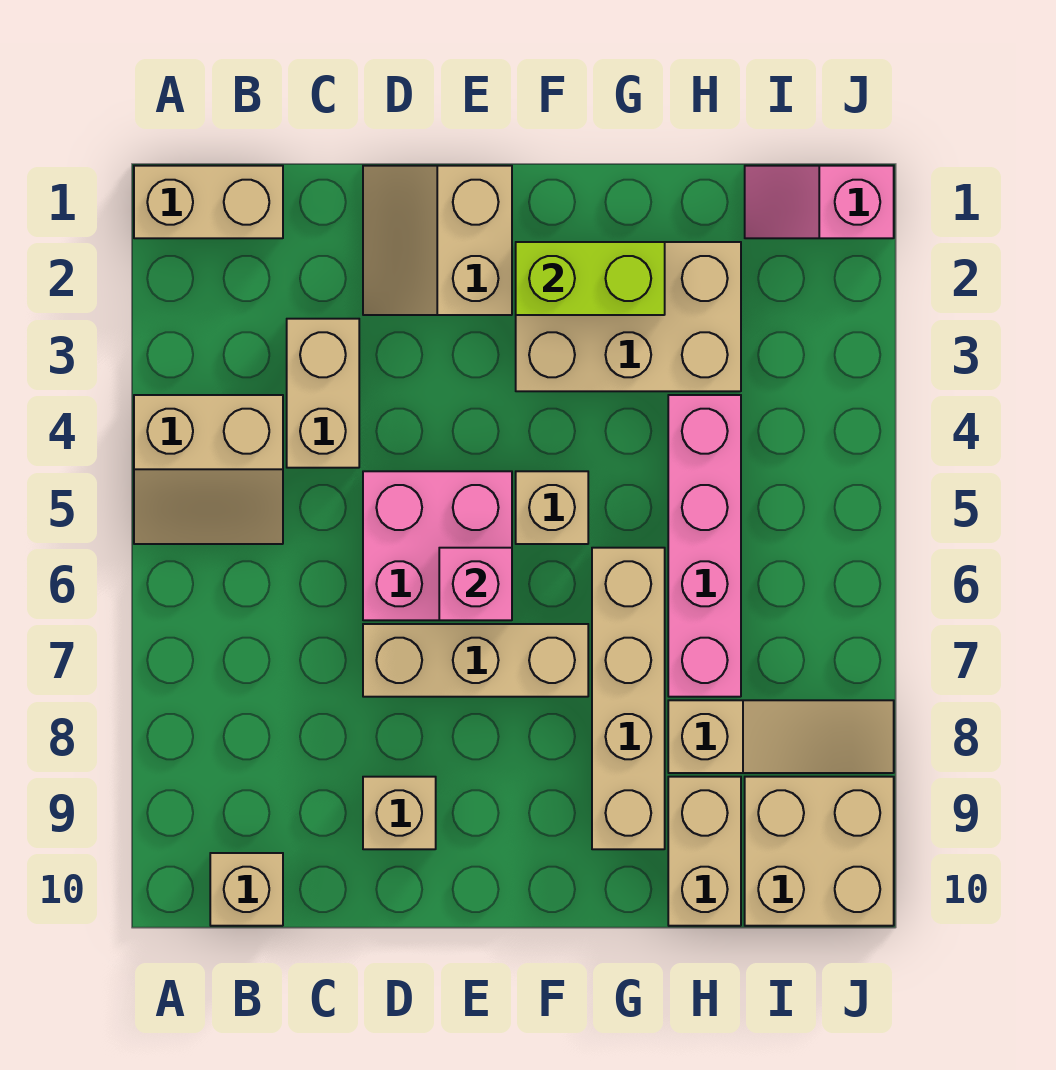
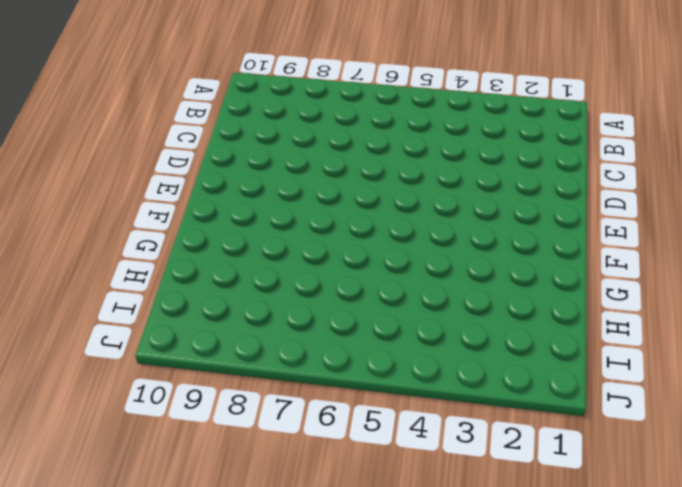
none -> tan brick A1:B1 level 1
none -> tan slope A4:B5 level 1 top 4
none -> tan brick B10 level 1

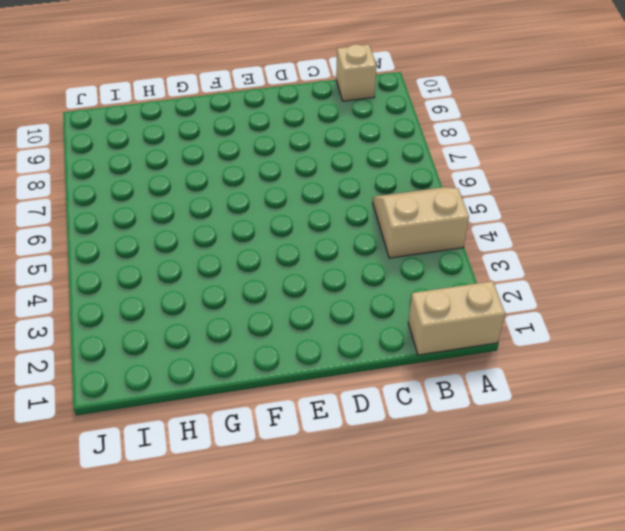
none -> tan brick C3:C4 level 1
none -> tan slope D1:E2 level 1 top E
none -> pink brick D5:E6 level 1

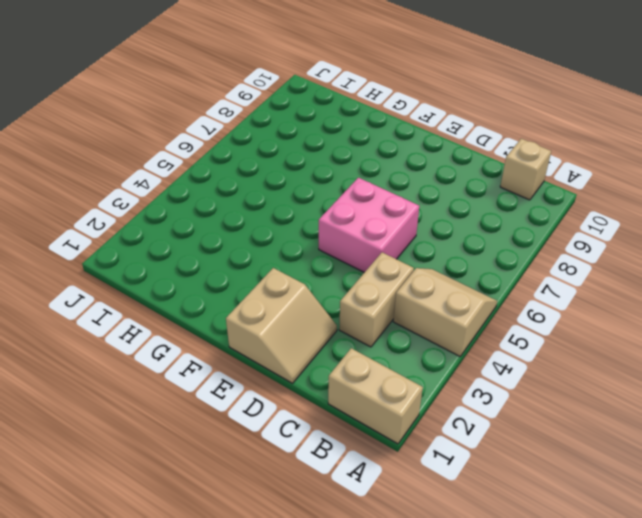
none -> tan brick D7:F7 level 1
none -> tan brick D9 level 1
none -> tan brick F2:H3 level 1

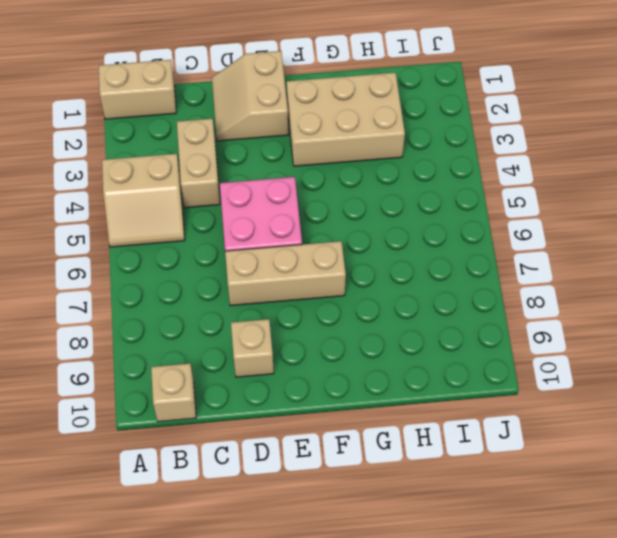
none -> tan brick F5 level 1
none -> tan brick G6:G9 level 1
none -> pink brick H4:H7 level 1

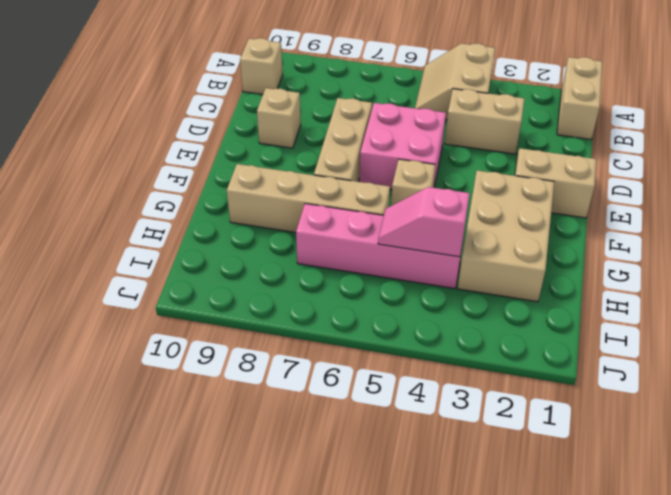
pink slope H4:H5 level 2 top 4 -> pink slope I1:J1 level 1 top J
none -> tan slope H8:J8 level 1 top H
none -> tan brick H9:H10 level 1
none -> tan brick I9:J10 level 1

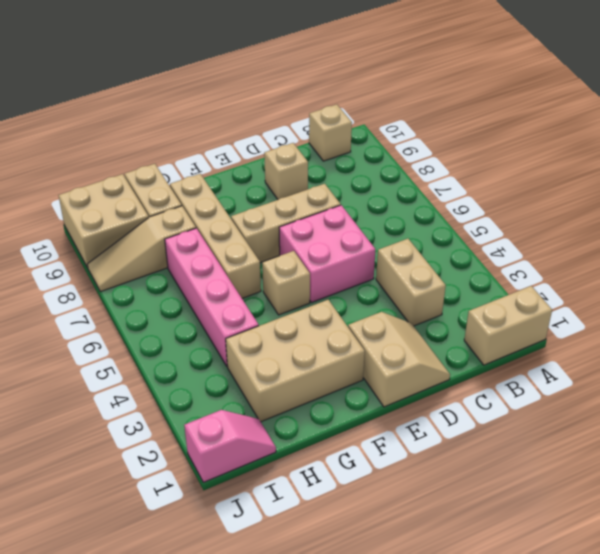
none -> tan slope A4:B5 level 1 top 4
none -> pink brick E6 level 2
none -> lime brick F2:G2 level 2

